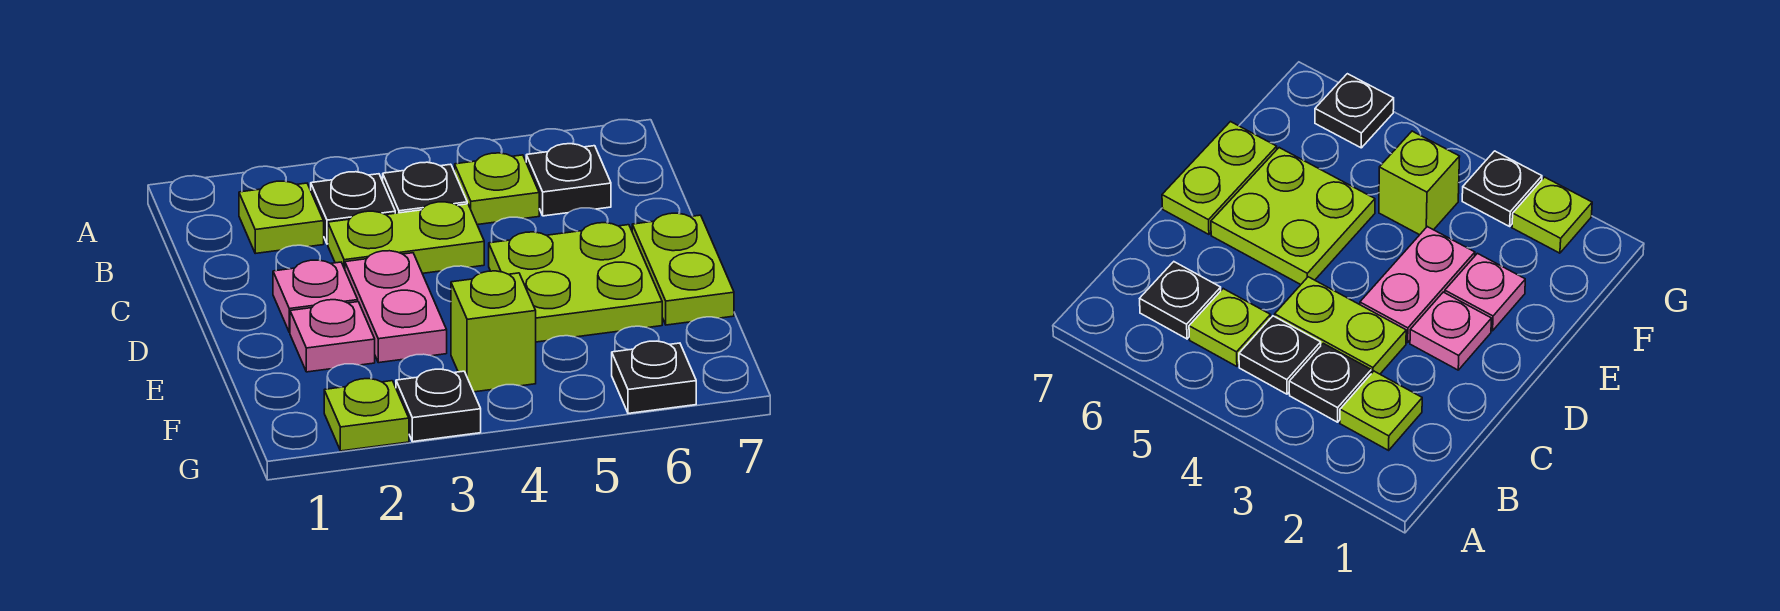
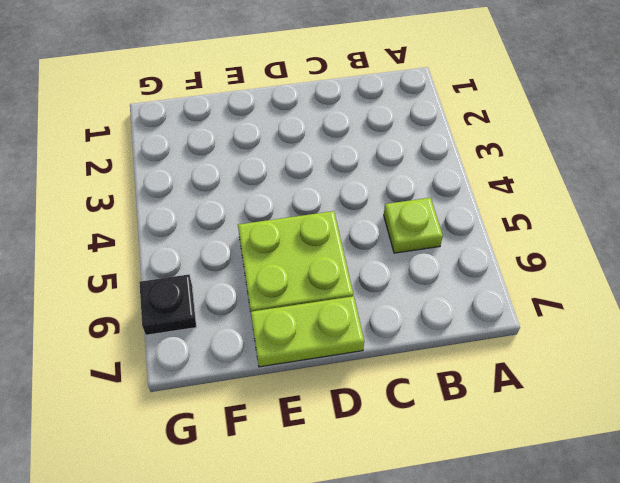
none -> lime plate B2 level 1
none -> black plate B3 level 1
none -> black plate B4 level 1

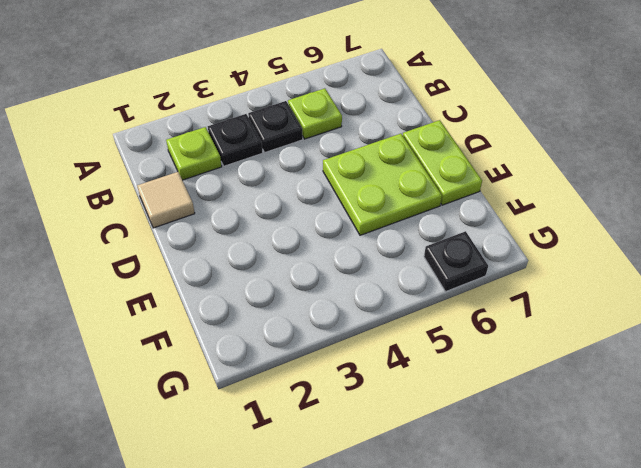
tan tile C1 level 1 -> none
none -> black plate B6 level 1
none -> lime plate C3:C4 level 1
none -> pink plate D2 level 1

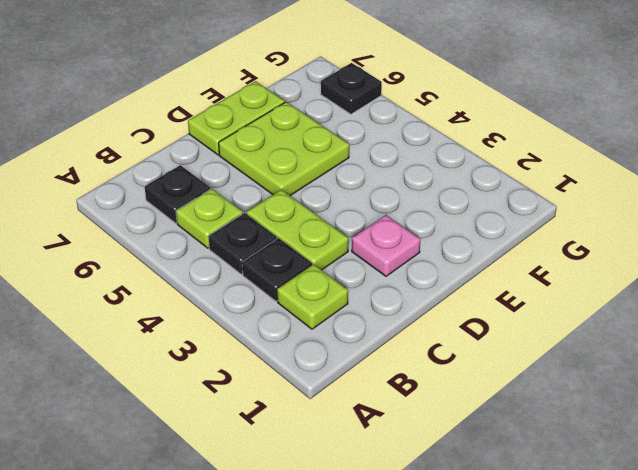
none -> pink plate D3:E3 level 1
none -> pink plate E2 level 1
none -> lime brick F4 level 1

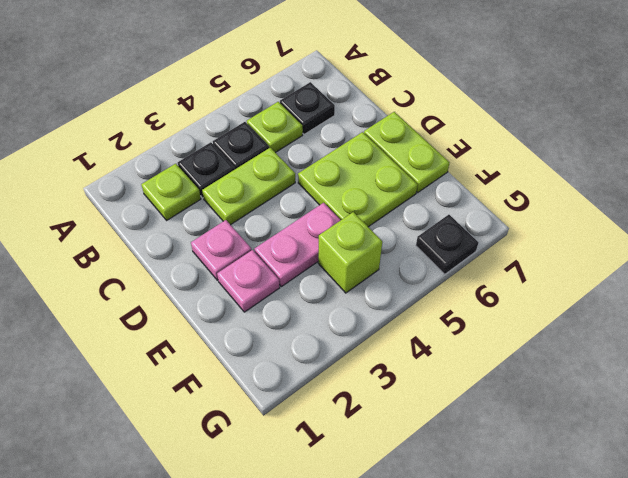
pink plate E3:E4 level 1 -> pink plate D3:E3 level 1
none -> lime plate G2 level 1
none -> black plate G3 level 1

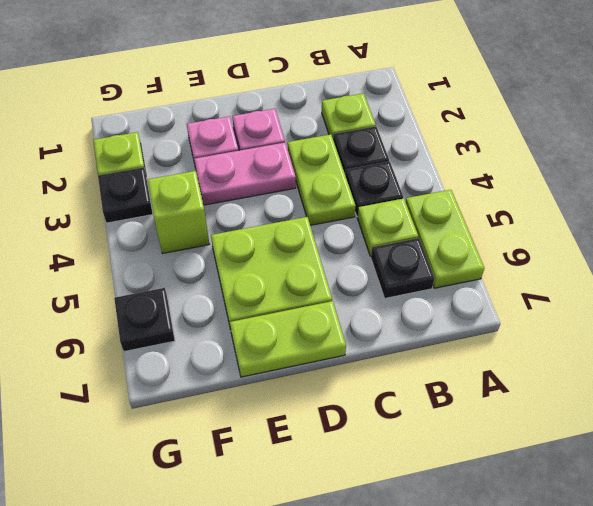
lime plate A5:A6 level 1 -> none

